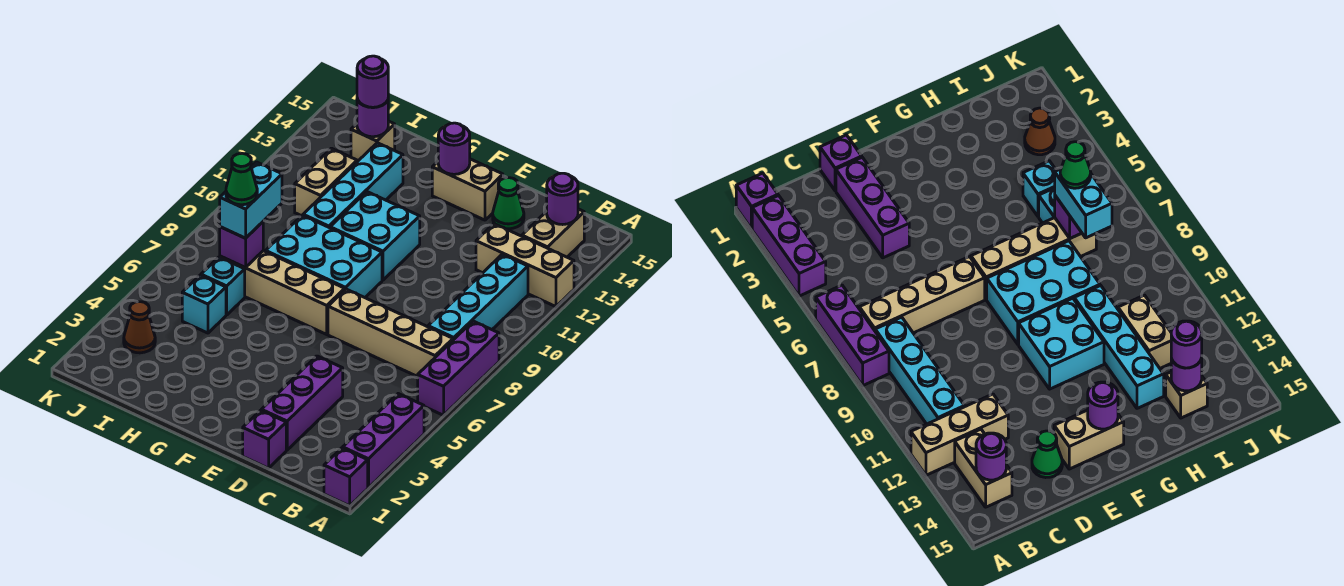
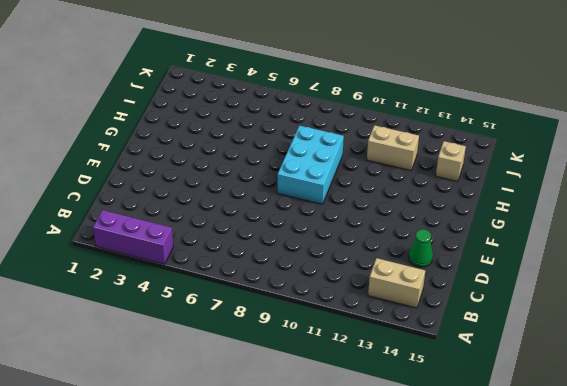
none -> purple brick A1 level 1
none -> purple brick A6:A8 level 1
none -> tan brick A12:C12 level 1

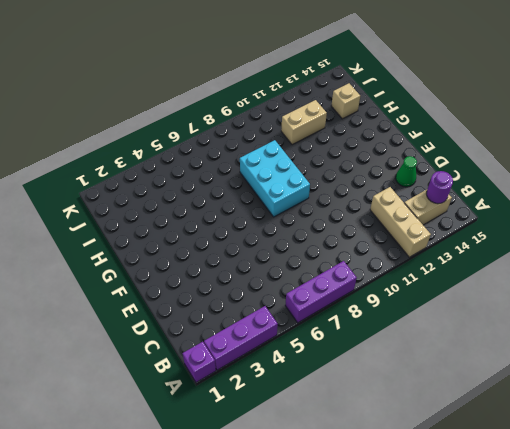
none -> tan brick B7:E7 level 1
none -> cyan brick B8:B11 level 1
none -> purple brick D1 level 1

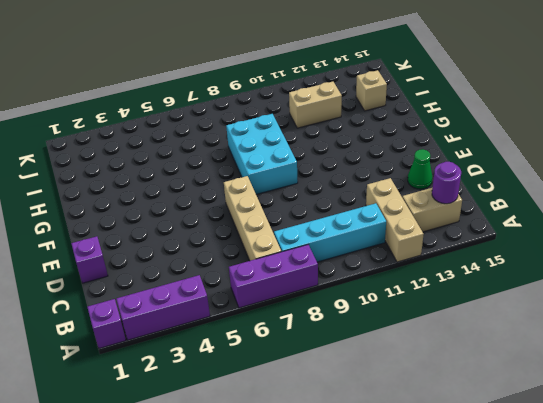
none -> purple brick D2:D4 level 1
none -> tan brick E14:F14 level 1
none -> tan brick F7:I7 level 1

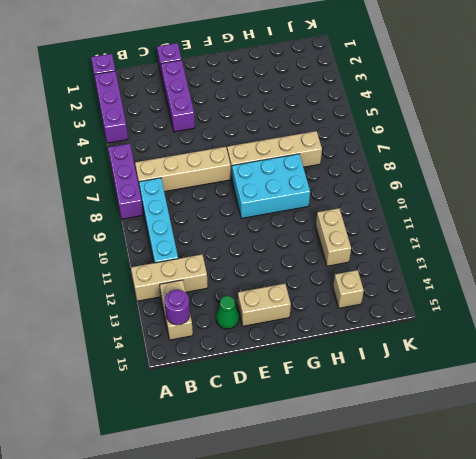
none -> cyan brick F10:G11 level 1
none -> cyan brick H10:H13 level 1
none -> cyan brick I5 level 1

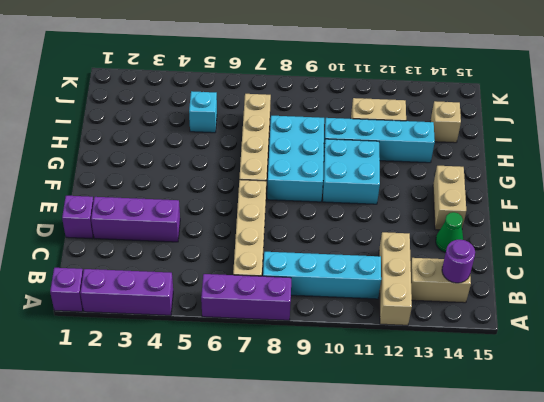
none -> cyan brick I6 level 1
none -> brown cone J3 level 1
none -> purple round brick F14 level 2

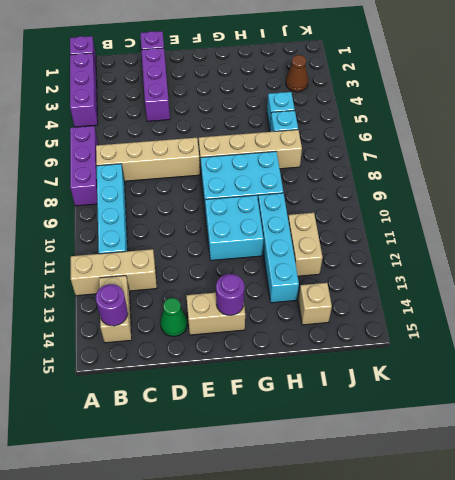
none -> purple brick I7 level 2
none -> purple round brick I14 level 2
none -> cyan brick I7:I8 level 3

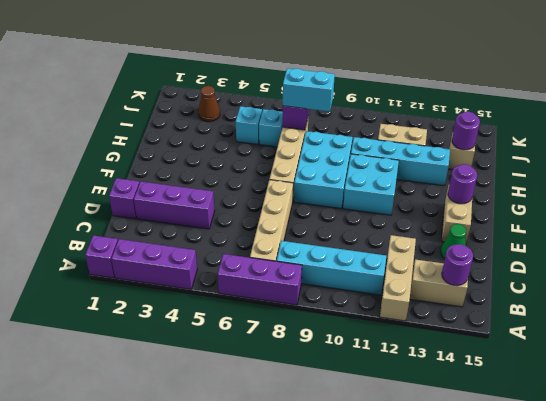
none -> purple round brick I14 level 3
none -> green cone I7 level 4

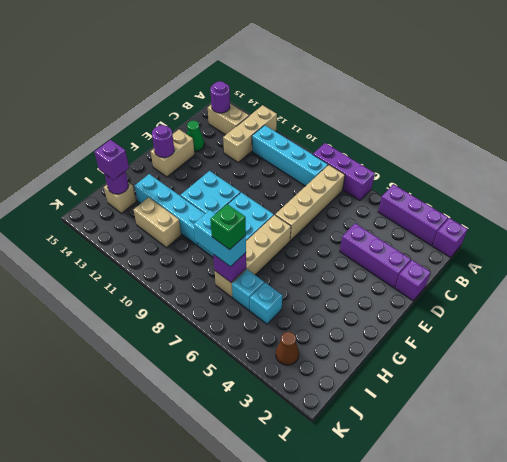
green brick I7 level 4 -> green cone I7 level 4
purple brick I14 level 3 -> purple round brick I14 level 3

